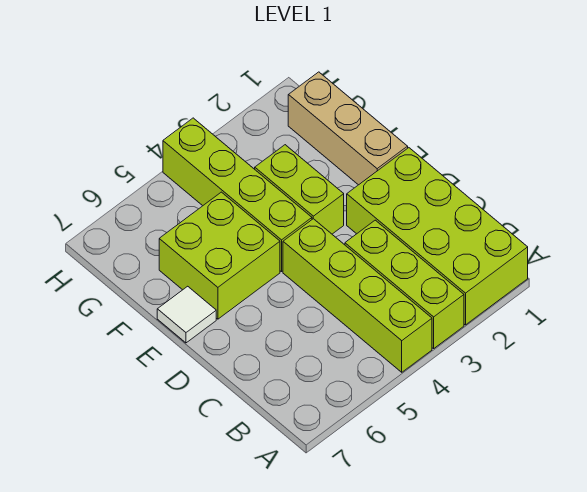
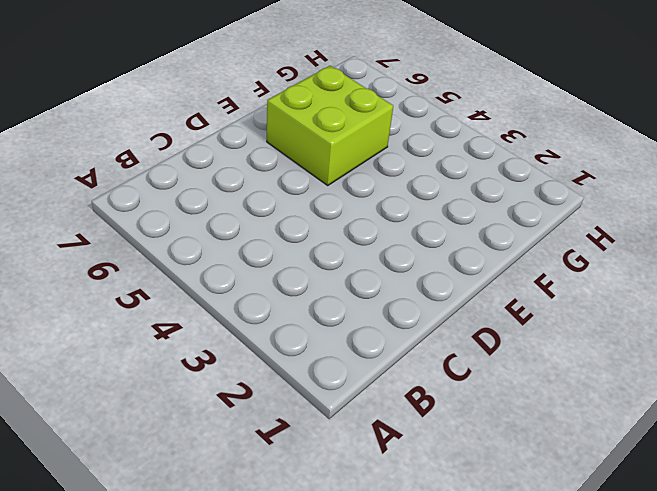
none -> lime brick A1:D2 level 1
none -> lime brick A3:C3 level 1

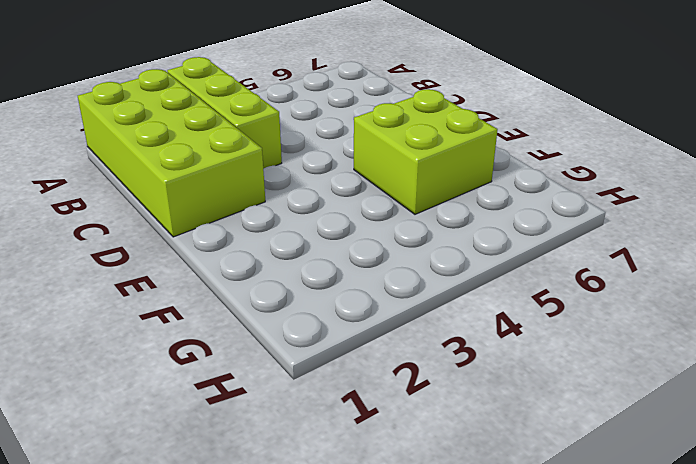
none -> lime brick A4:D4 level 1
none -> tan brick E1:G1 level 1

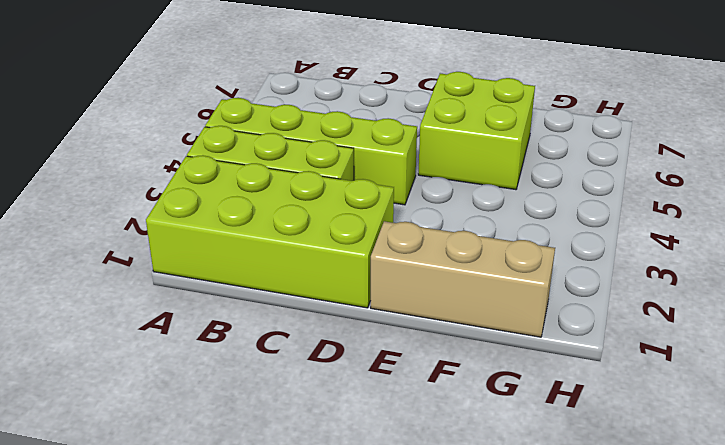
none -> lime brick E3:F3 level 1
none -> lime brick E4:H4 level 1

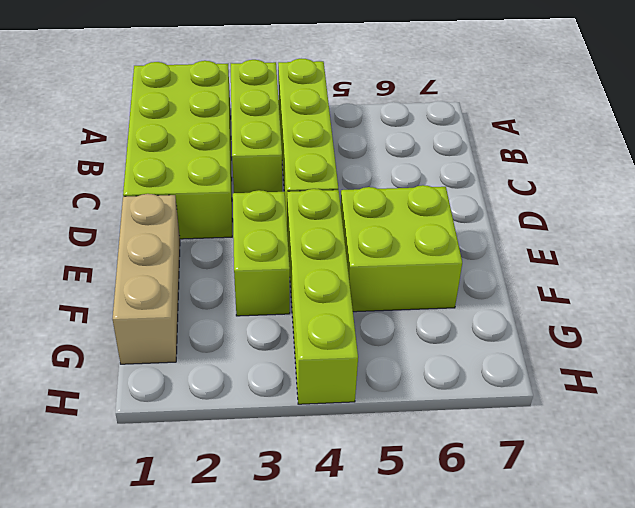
none -> white tile E7 level 1

